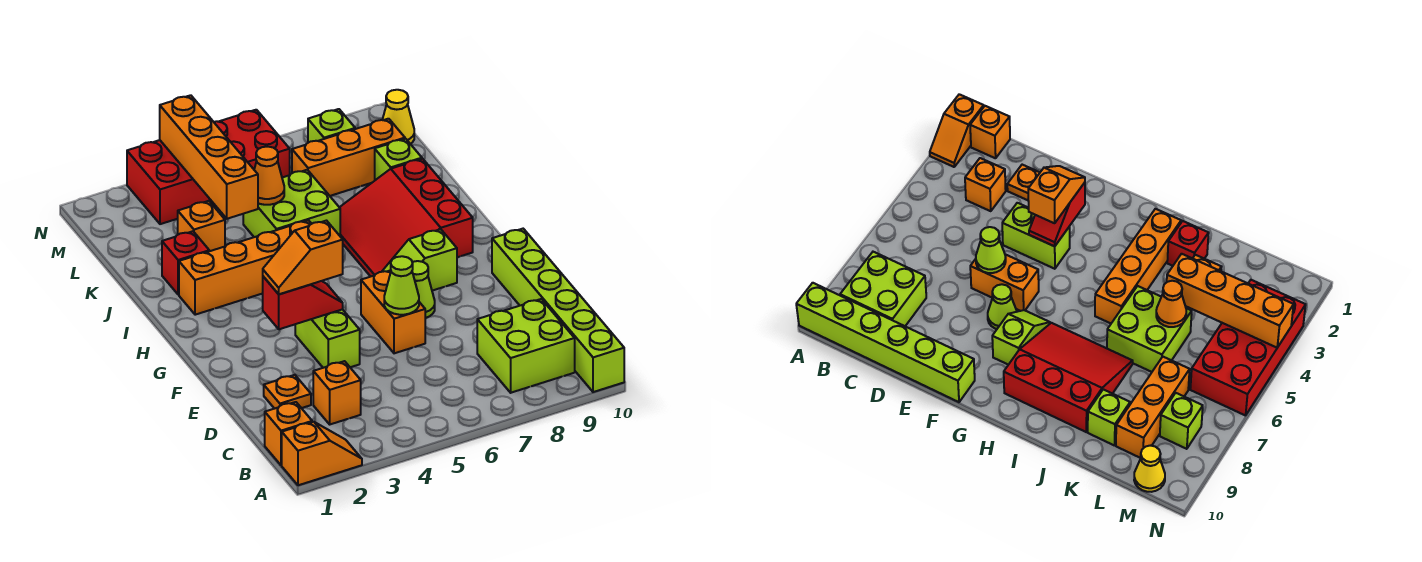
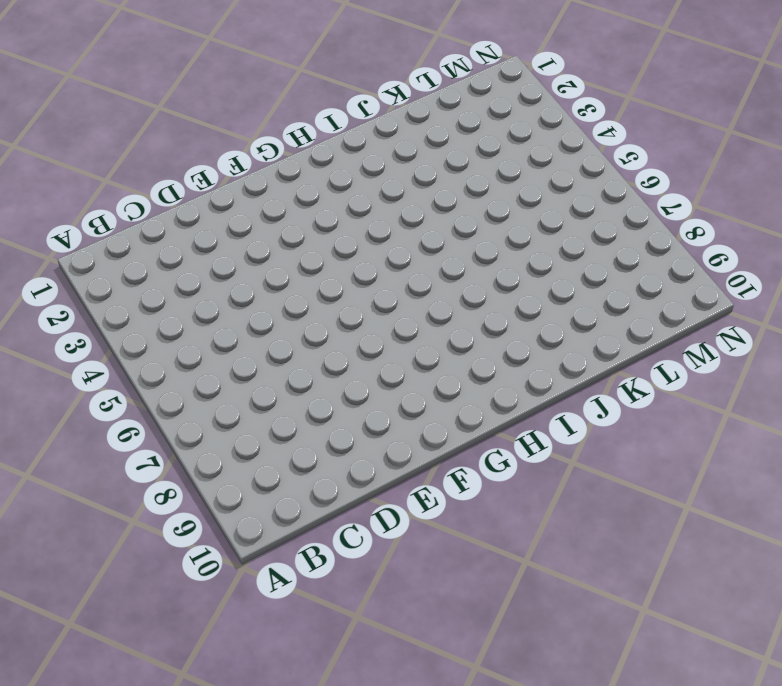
none -> orange slope A1:A2 level 1 top 1
none -> lime brick A10:F10 level 1
none -> orange brick B1 level 1

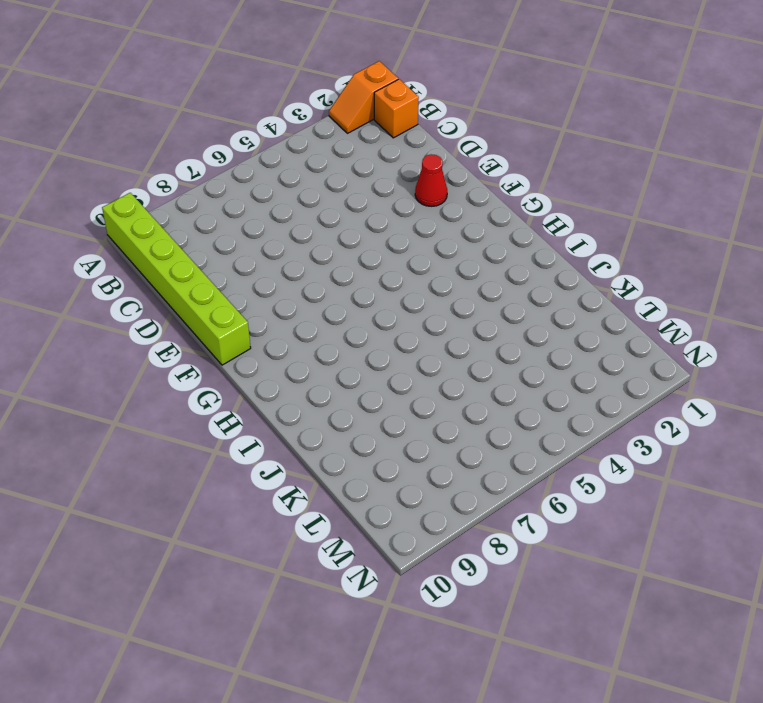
red cone E2 level 1 -> none
none -> lime brick B8:C9 level 1
none -> orange brick C3 level 1
none -> orange plate D2 level 1

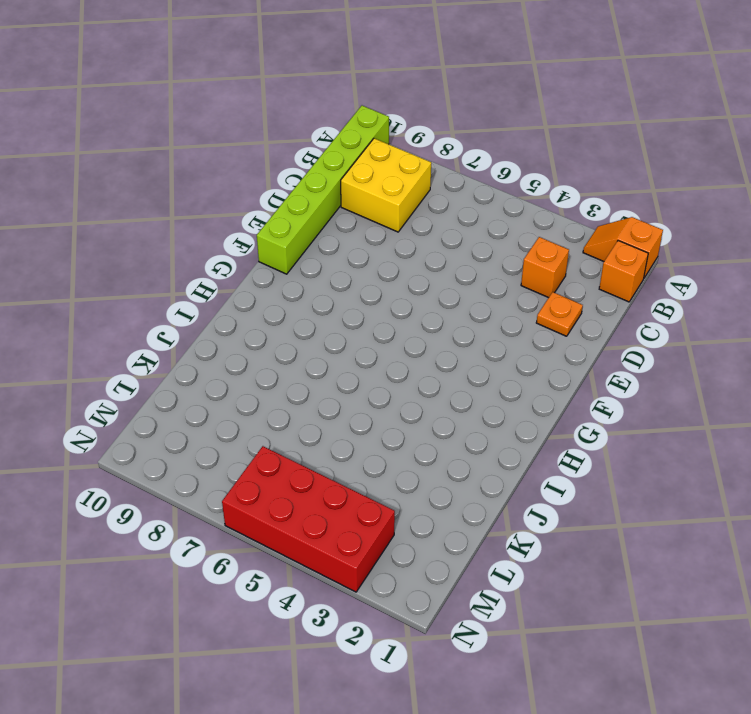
yellow brick B8:C9 level 1 -> lime brick B8:C9 level 1
none -> lime brick E4:F4 level 1
none -> orange brick E6:F6 level 1
none -> lime cone F7 level 1

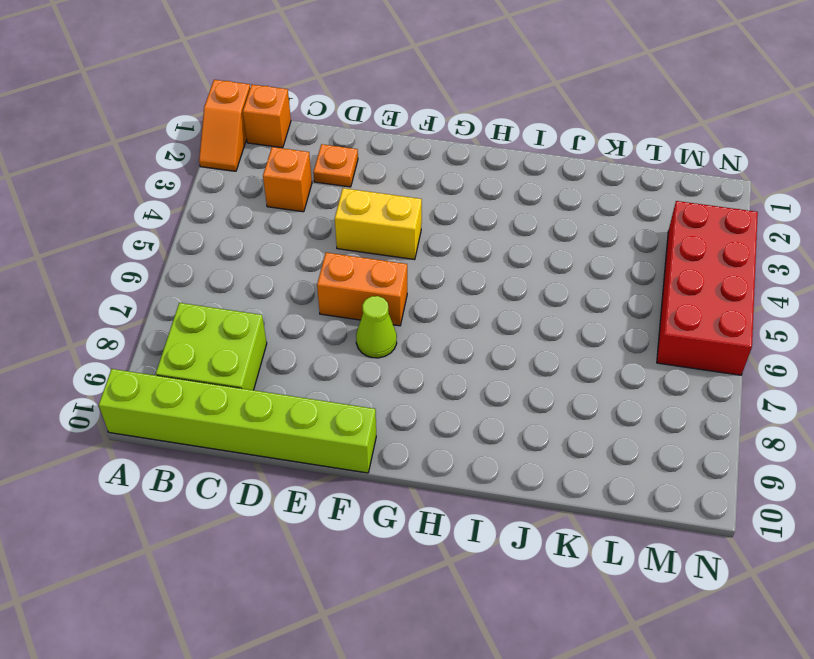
yellow brick E4:F4 level 1 -> lime brick E4:F4 level 1
none -> lime slope G7:G8 level 1 top 8
none -> red slope H7:J9 level 1 top 9
none -> orange brick I2:I5 level 1

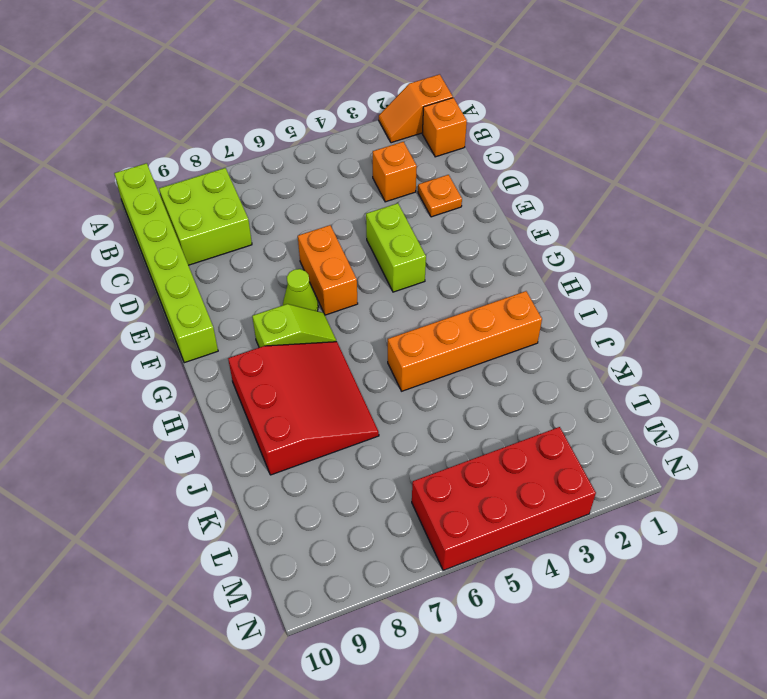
none -> red brick J2 level 1
none -> lime brick J5:K6 level 1
none -> orange brick K3 level 1

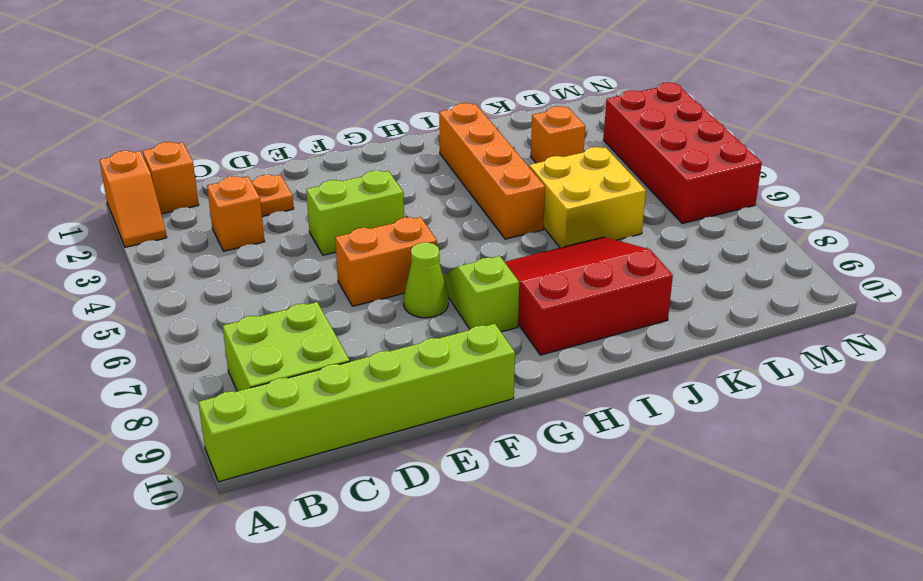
yellow brick J5:K6 level 1 -> lime brick J5:K6 level 1
none -> red brick J2 level 1
none -> lime brick K9 level 1
none -> orange brick L7:L9 level 1

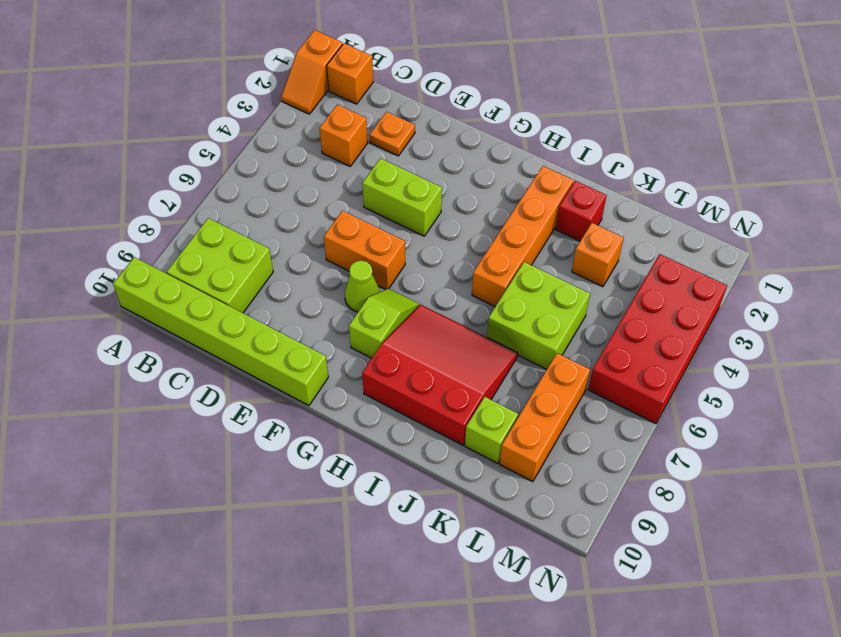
none -> lime brick M8 level 1
none -> yellow cone M10 level 1
none -> lime cone E6 level 2

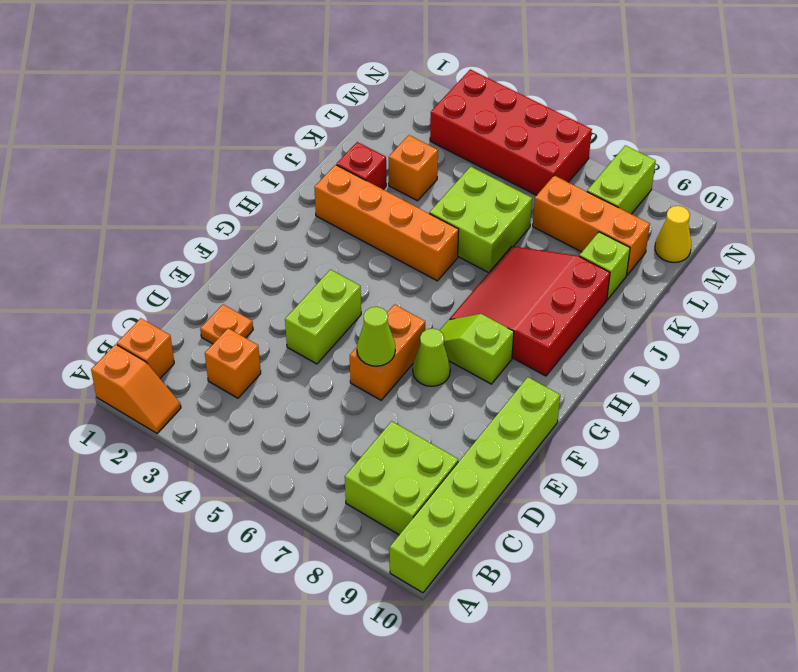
lime brick M8:N8 level 1 -> lime brick M8 level 1
none -> red slope F3:F4 level 2 top 3
none -> orange brick K4:N4 level 2
none -> orange cone K5 level 2

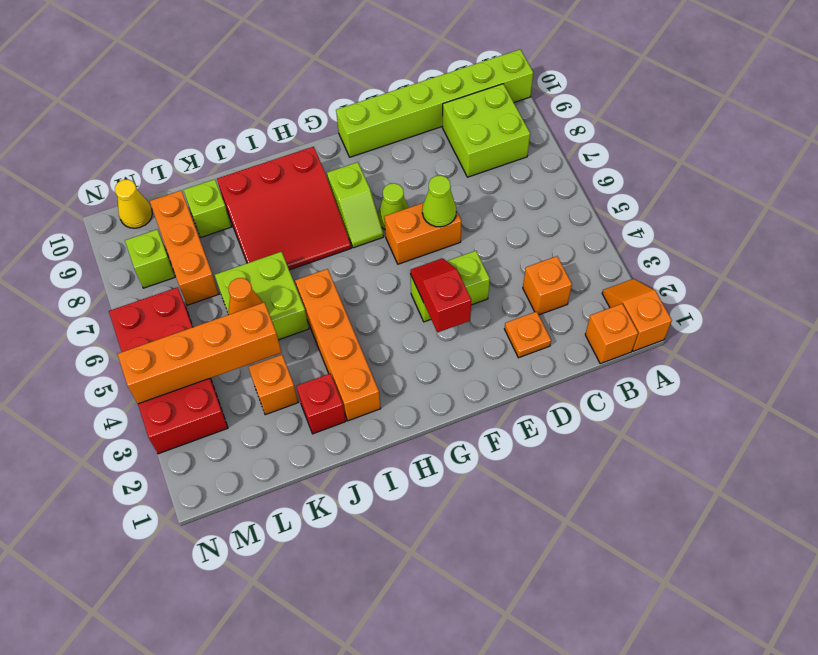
none -> orange slope F3:F4 level 3 top 4

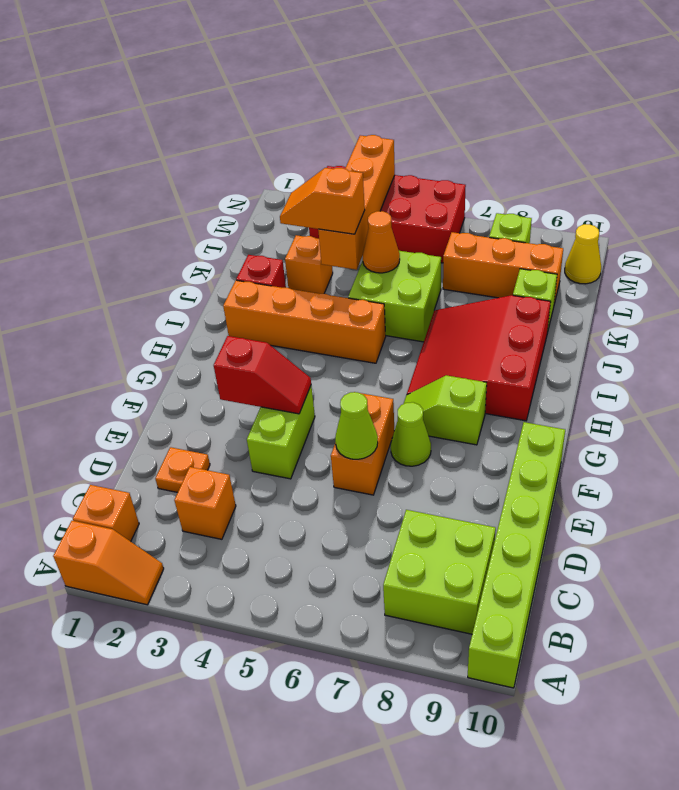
orange slope K3:K4 level 3 top 4 -> orange slope F3:F4 level 3 top 4

